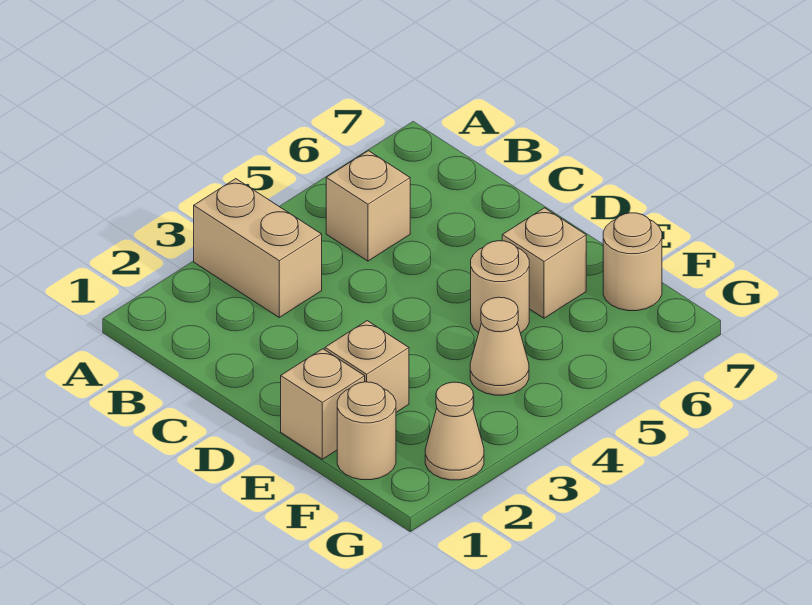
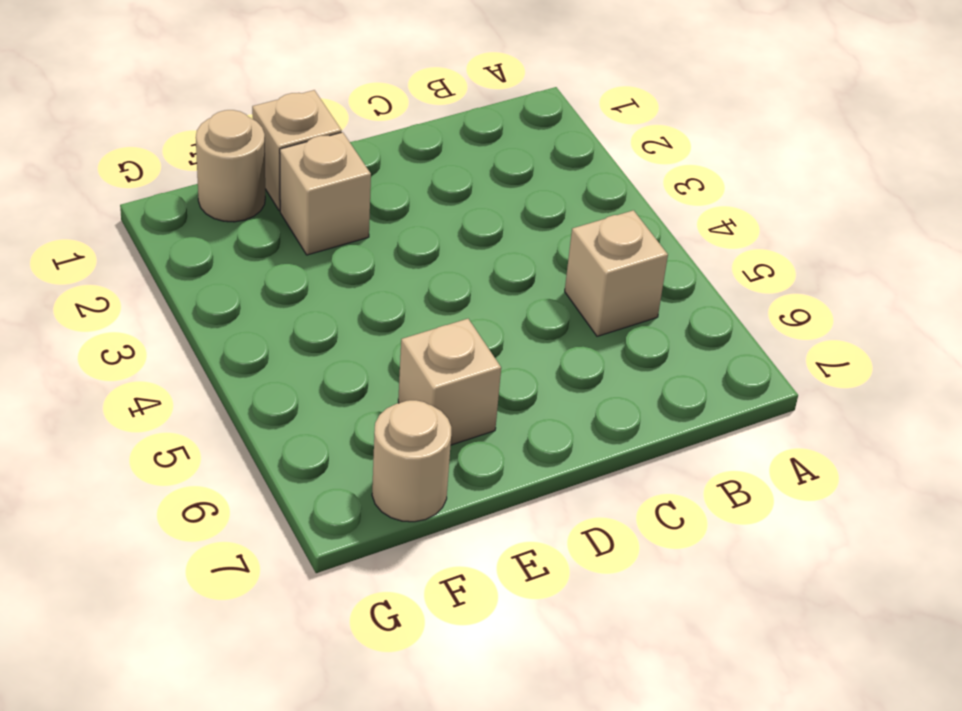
none -> tan brick A3:B3 level 1
none -> tan round brick E5 level 1

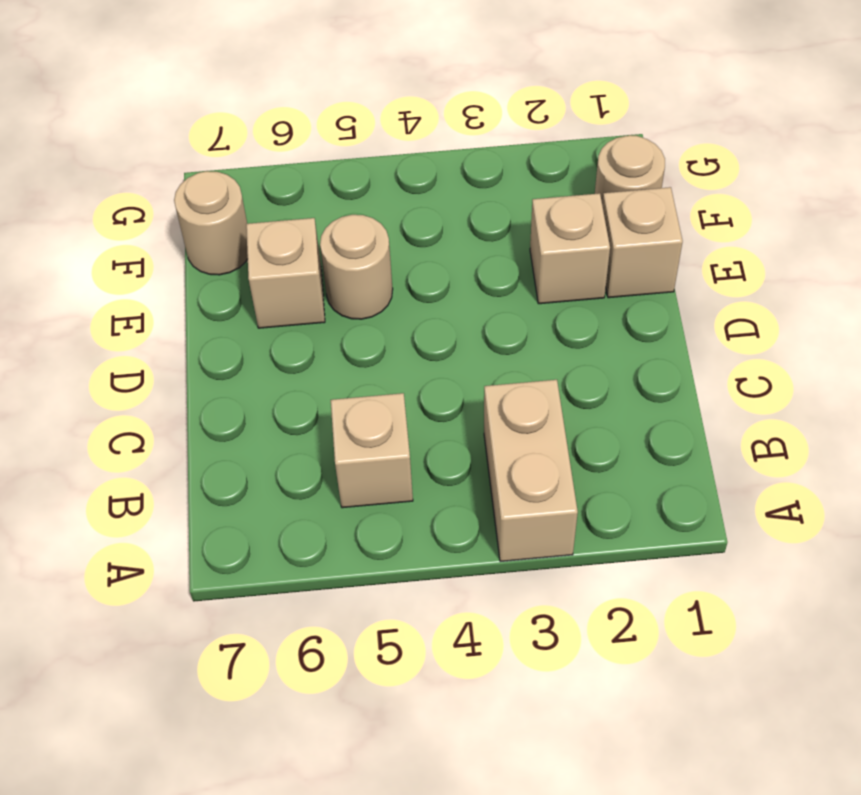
none -> tan cone F4 level 1
none -> tan cone G2 level 1

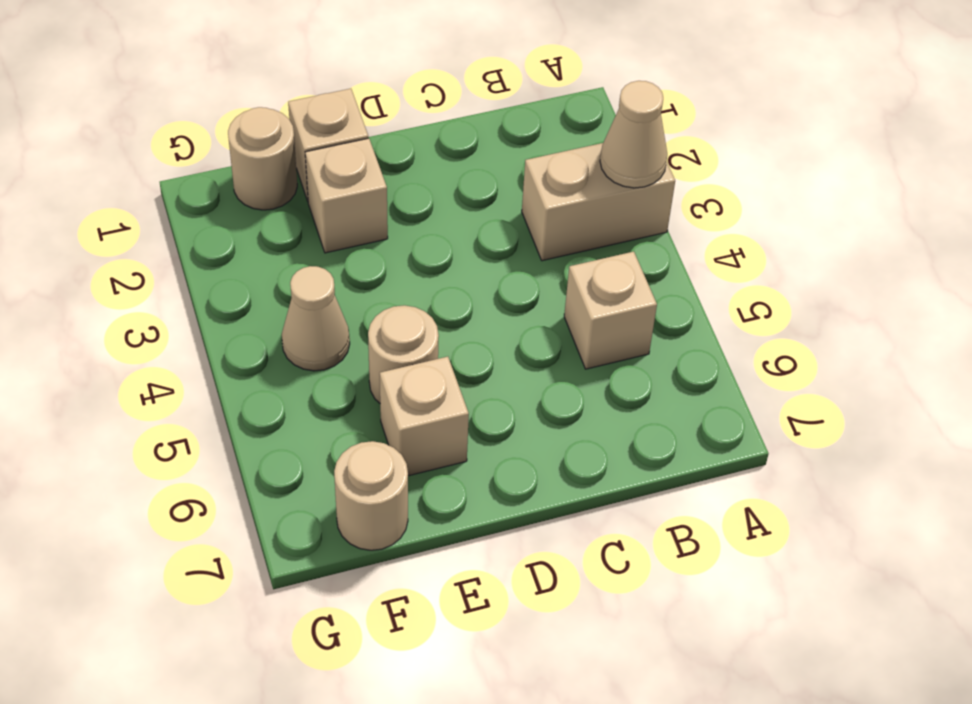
tan cone A3 level 2 -> tan cone G2 level 1

